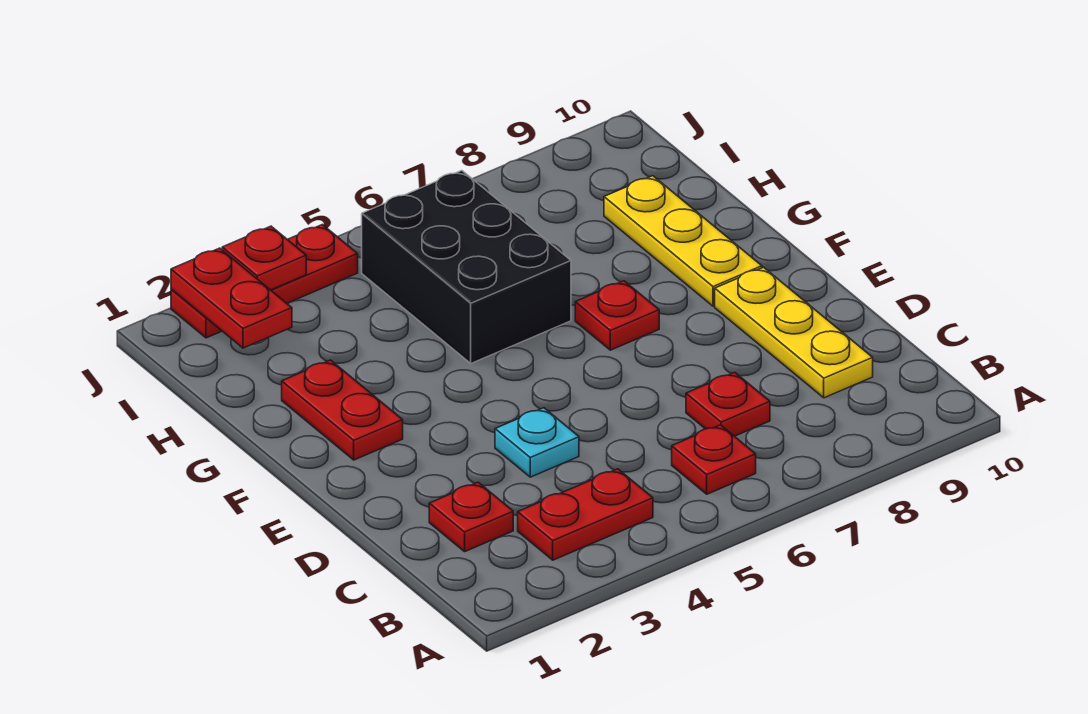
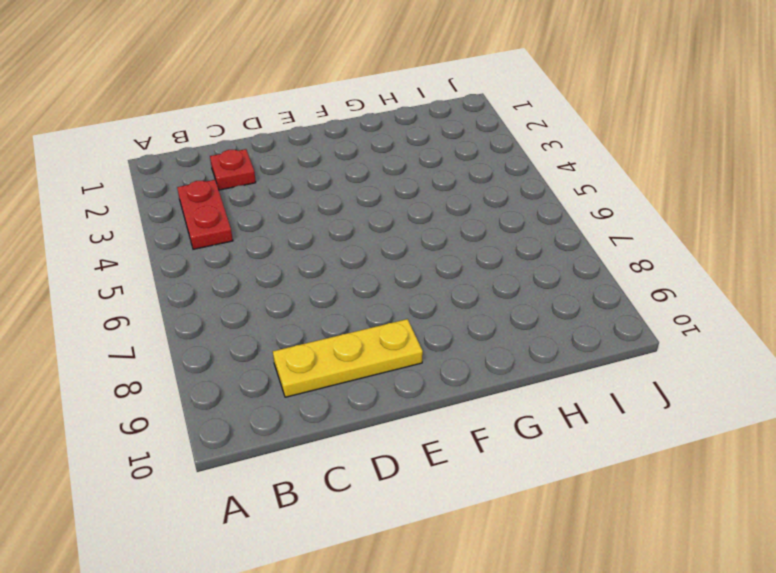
none -> red plate B6 level 1
none -> red plate C7 level 1
none -> cyan plate D4 level 1

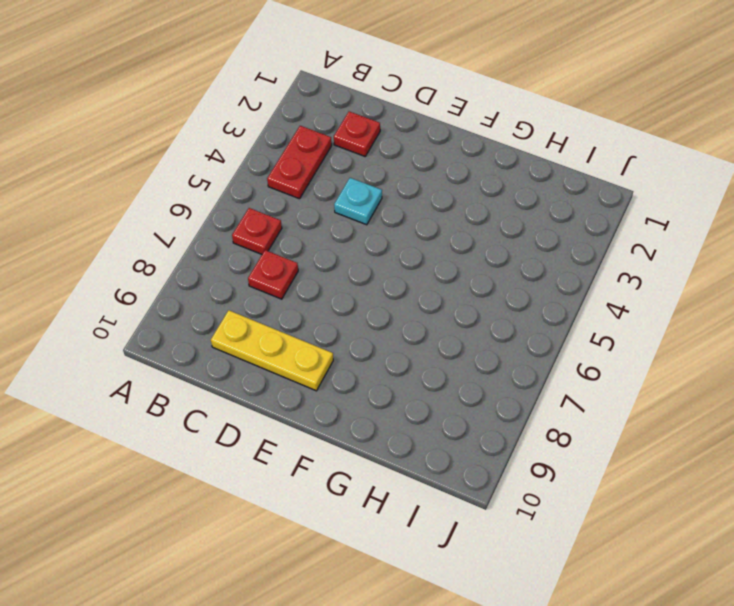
none -> red plate F2:G2 level 1
none -> red plate F7 level 1
none -> yellow plate F9:H9 level 1

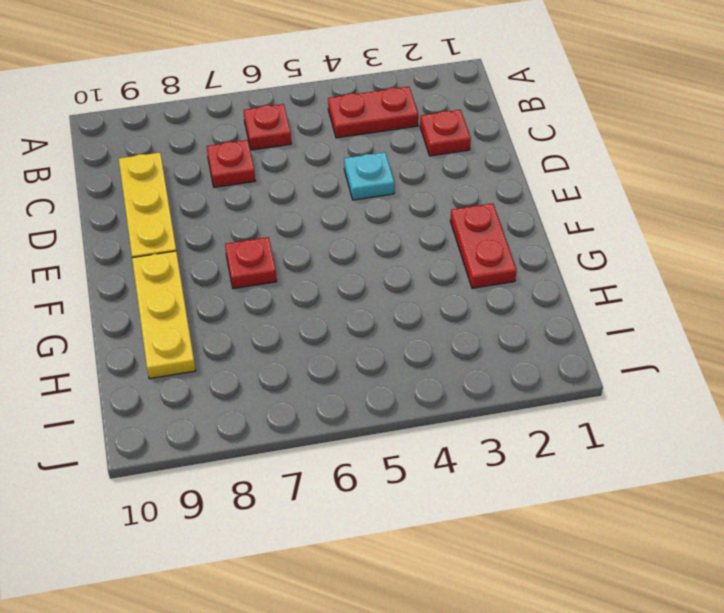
none -> black brick G5:I6 level 1
none -> red plate J2:J4 level 1
none -> red plate I2:J2 level 2

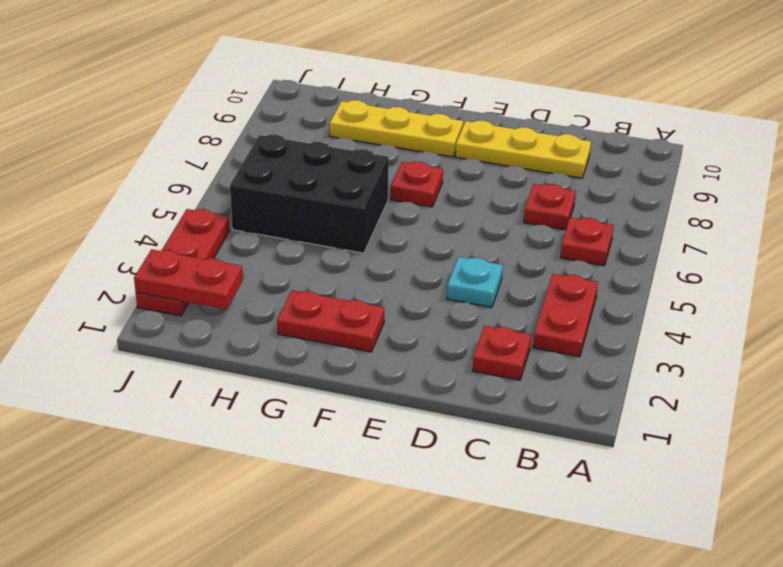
none -> red plate J3 level 2

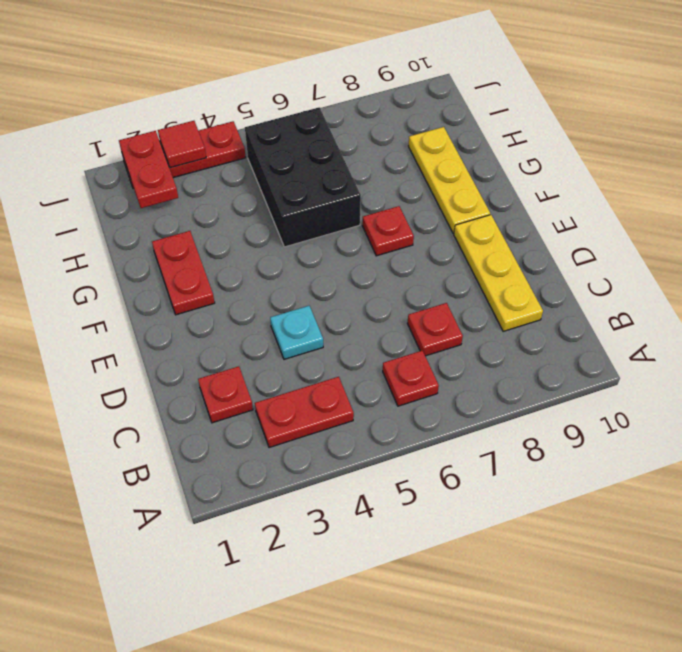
red tile J3 level 2 -> red plate J3 level 2

